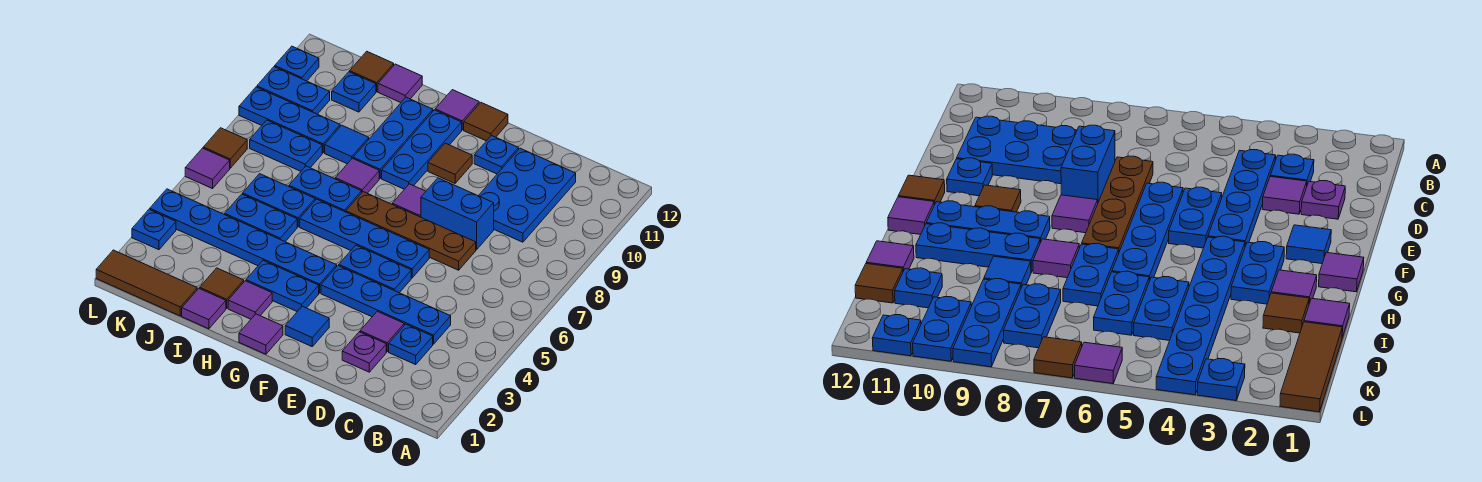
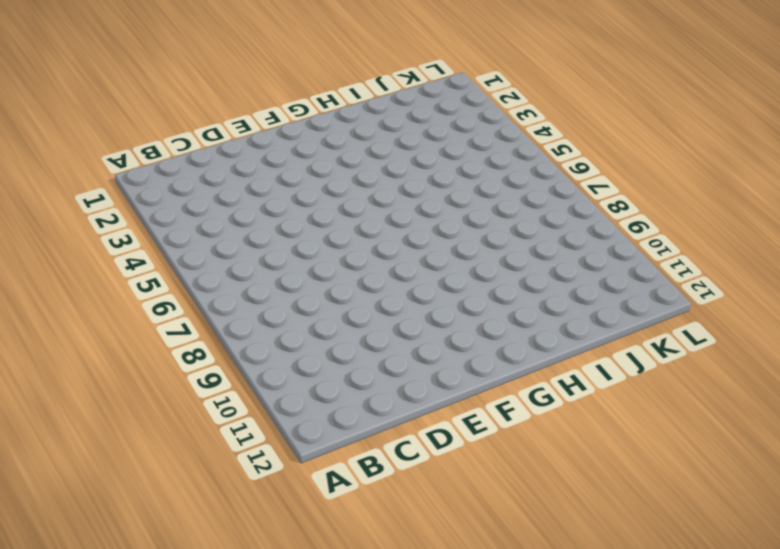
none -> blue plate C3 level 1
none -> blue plate C4:F4 level 1
none -> blue plate C9:D11 level 1
none -> purple plate D2 level 1

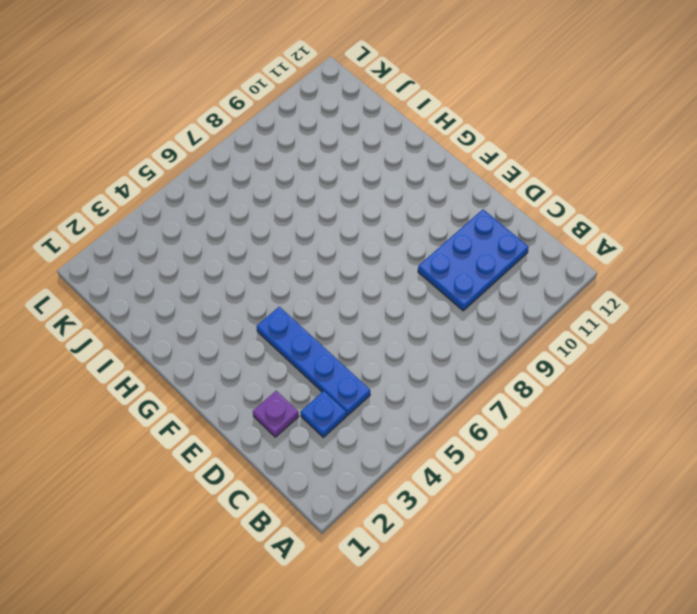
none -> purple tile D3 level 1
none -> brown plate D7:G7 level 1
none -> blue brick D8:E8 level 1
none -> blue plate E5:F5 level 1

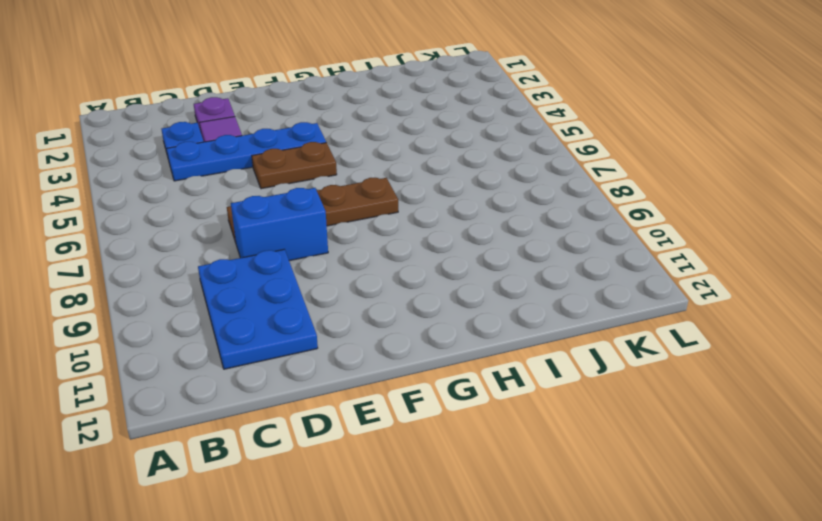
brown plate E5:F5 level 1 -> blue plate E5:F5 level 1
none -> blue plate E6:H6 level 1
none -> blue plate E11 level 1
none -> blue tile F2 level 1
none -> purple tile F8 level 1

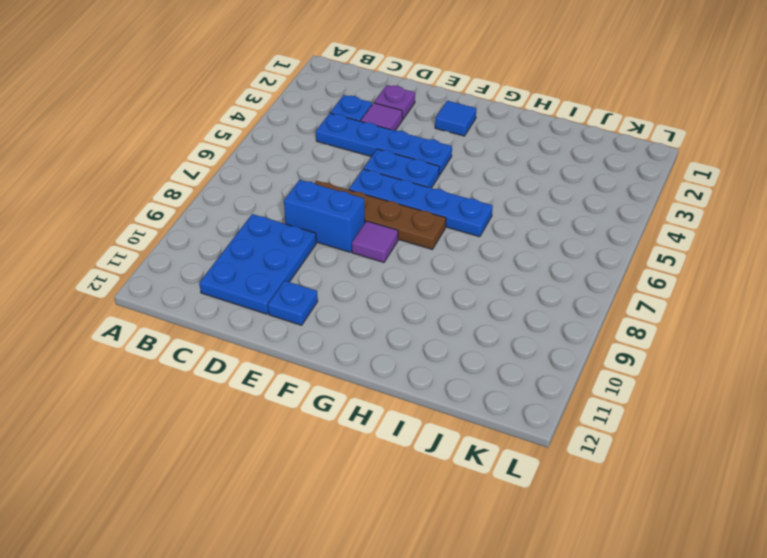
none -> brown tile F10 level 1
none -> brown tile F12 level 1
none -> purple tile G1 level 1
none -> blue plate G3:H3 level 1

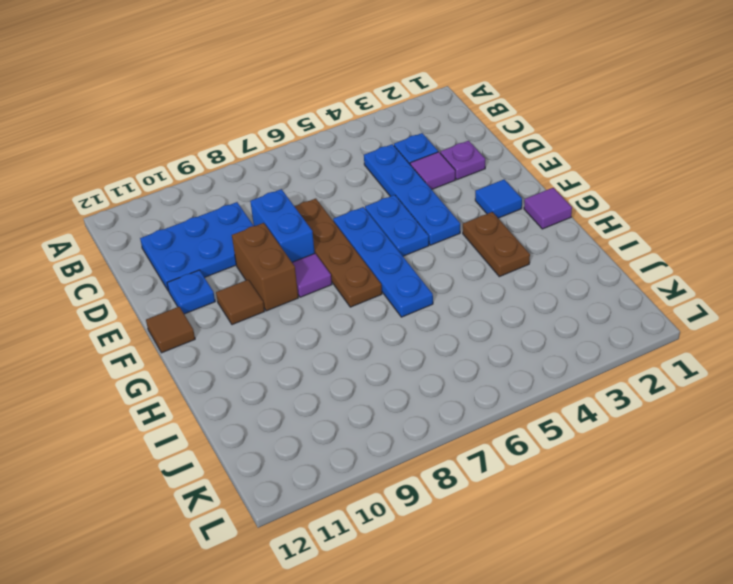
brown brick E9:F9 level 1 -> none
brown plate G3:H3 level 1 -> blue plate G3:H3 level 1
none -> blue plate G4:L4 level 1
none -> blue plate G9:G11 level 1
none -> purple tile G12 level 1
none -> purple tile H2 level 1

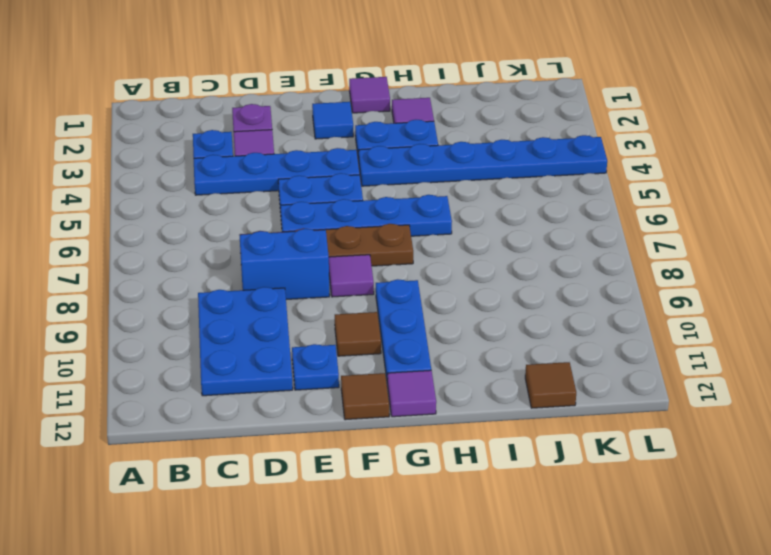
none -> blue plate H7:I7 level 1
none -> purple tile H8 level 1
none -> blue plate H9:H11 level 1
none -> purple tile I1 level 1

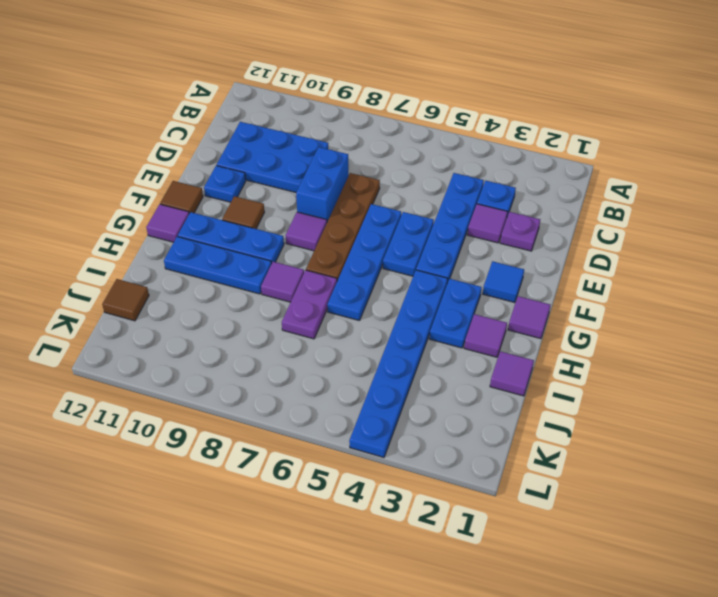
purple plate H7:I7 level 1 -> blue plate H7:I7 level 1
none -> brown tile I2 level 1
none -> blue plate I5:J5 level 1
none -> blue plate I6:J6 level 1
none -> blue tile I9 level 1

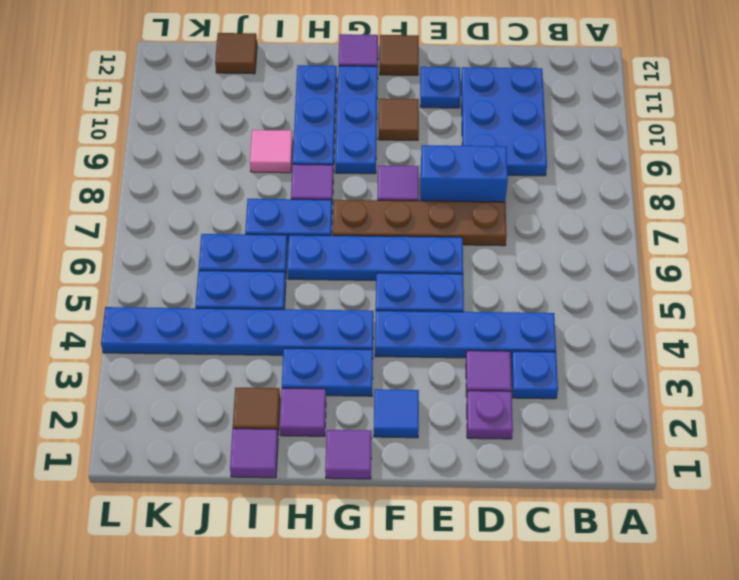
pink tile I9 level 1 -> blue tile I9 level 1
none -> purple tile I12 level 1
none -> brown tile J1:L1 level 1
none -> blue plate J8:K8 level 1
none -> blue plate J9:L9 level 1

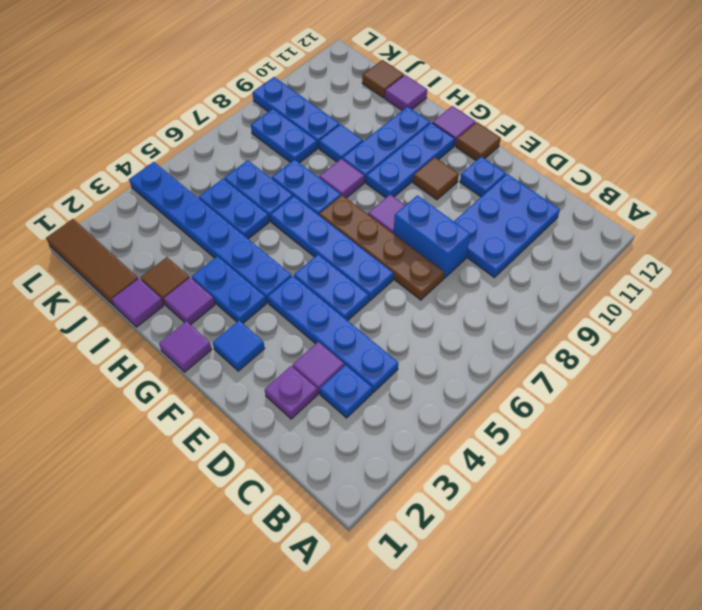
none -> blue plate J11 level 1
none -> blue plate K10:L10 level 1
none -> blue plate L3 level 1
none -> purple tile L6 level 1

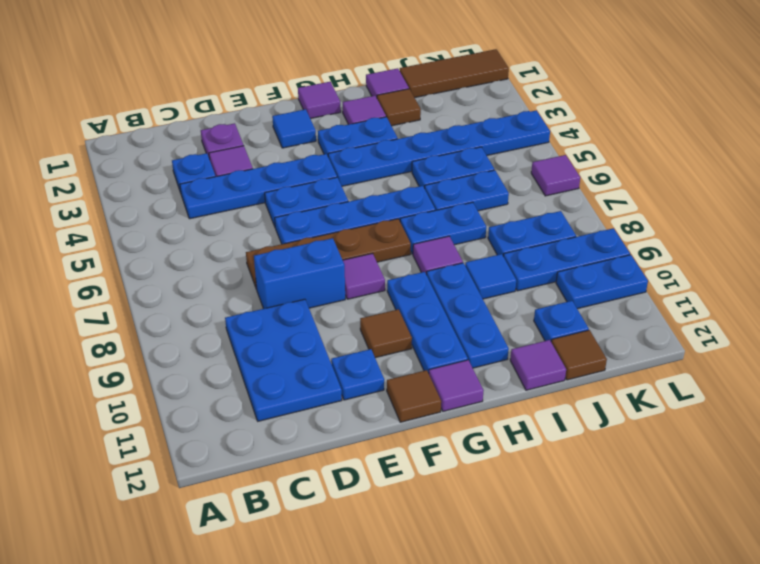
none -> blue plate L3 level 1
none -> brown tile L7 level 1
none -> blue plate L11 level 1

